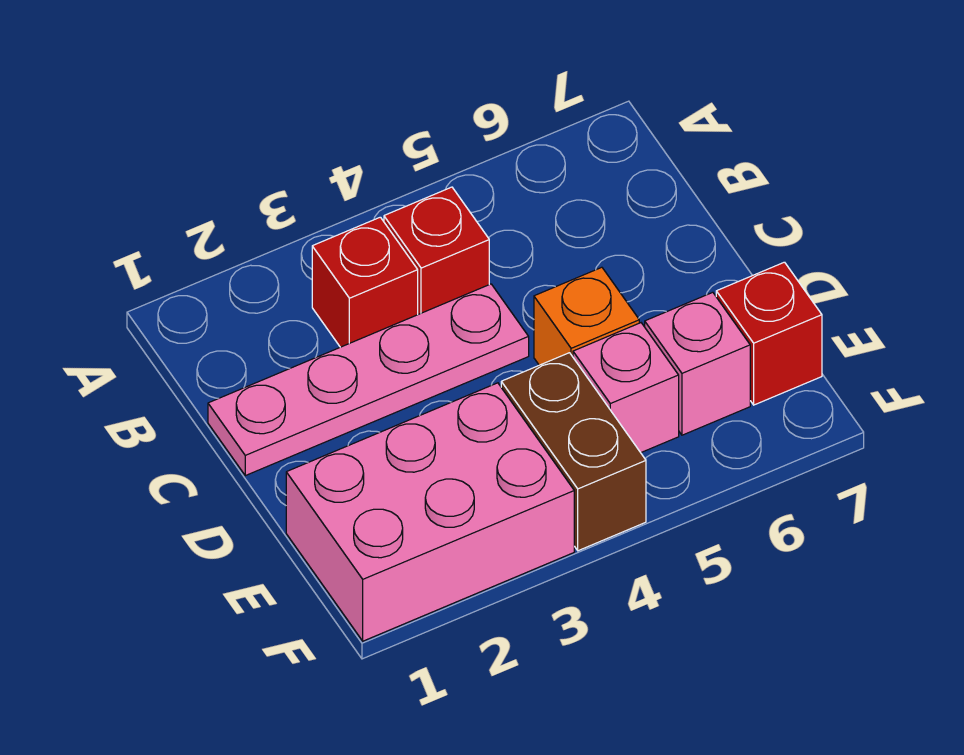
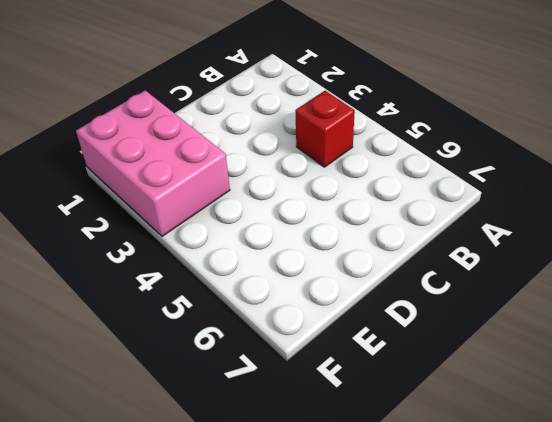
none -> red brick B3 level 1
none -> pink plate C1:C4 level 1

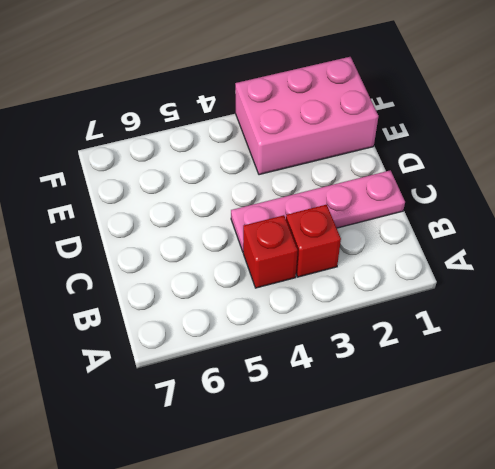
none -> orange brick D5 level 1
none -> brown brick E4:F4 level 1

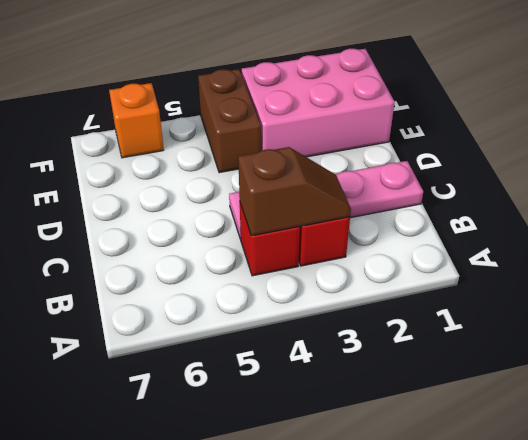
brown slope B3:B4 level 2 top 4 -> none
orange brick F6 level 1 -> orange brick D5 level 1
none -> pink brick E5 level 1
none -> pink brick E6 level 1

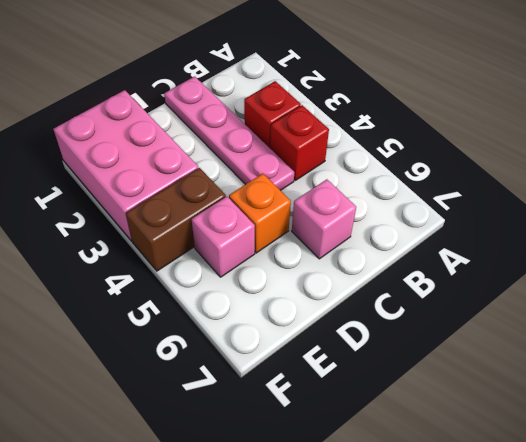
pink brick C6 level 1 -> pink brick E6 level 1
none -> red brick E7 level 1

